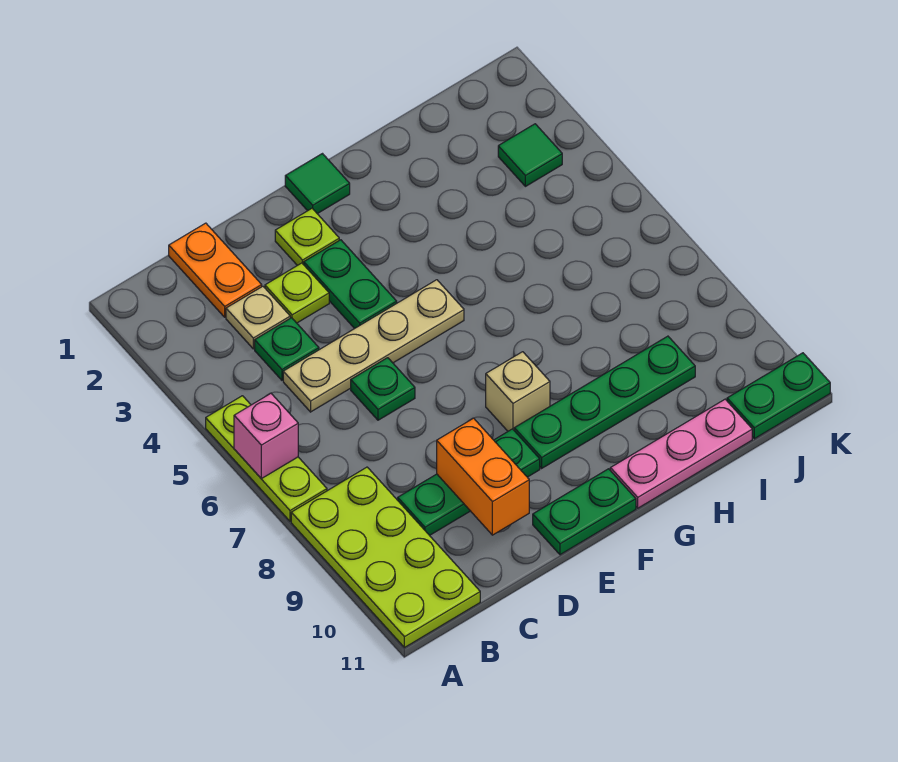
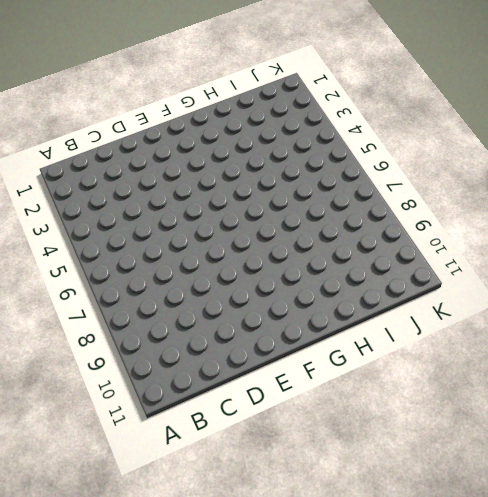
none -> lime plate A5:A7 level 1
none -> lime plate A8:B11 level 1
none -> orange plate C1:C2 level 1

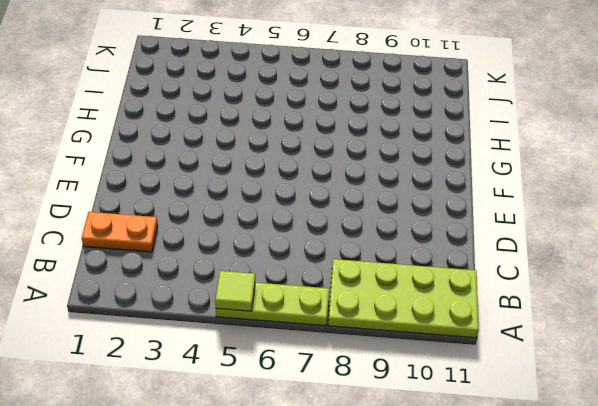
lime tile A5 level 2 -> none
none -> tan plate C3 level 1
none -> green plate C4 level 1
none -> tan plate C5:F5 level 1

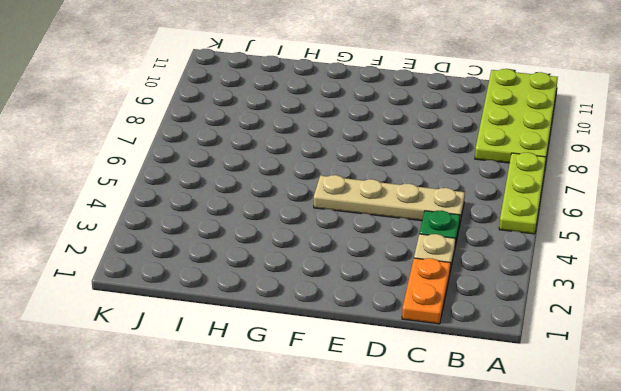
none -> green plate C9:E9 level 1
none -> lime plate D3 level 1
none -> green plate D6 level 1

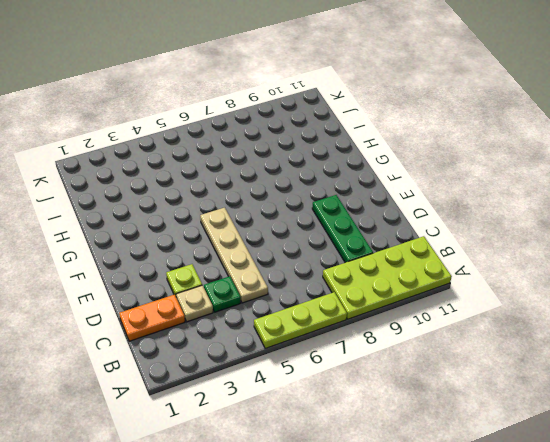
none -> green plate D6 level 1
none -> lime plate E2 level 1
none -> green plate E3:E4 level 1

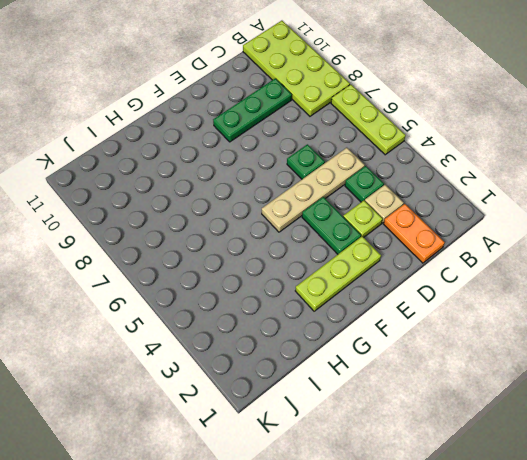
lime plate E2:G2 level 1 -> lime plate E2 level 1
none -> green plate E11:F11 level 1
none -> green tile F1 level 1
none -> tan brick F8 level 1

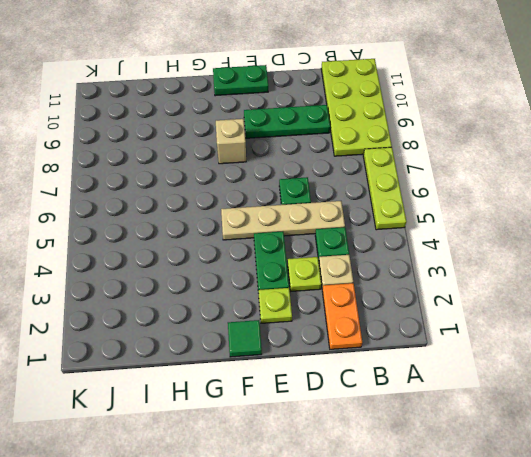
none -> green plate F9:I9 level 1
none -> pink plate G11:I11 level 1
none -> green tile J3 level 1

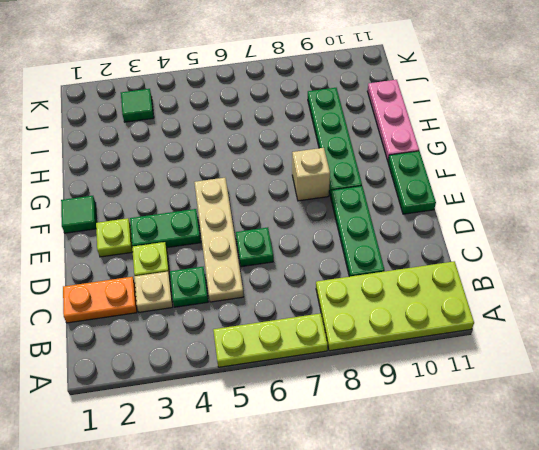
none -> green plate J11:K11 level 1
none -> pink brick A6 level 2
none -> orange brick D9:D10 level 2

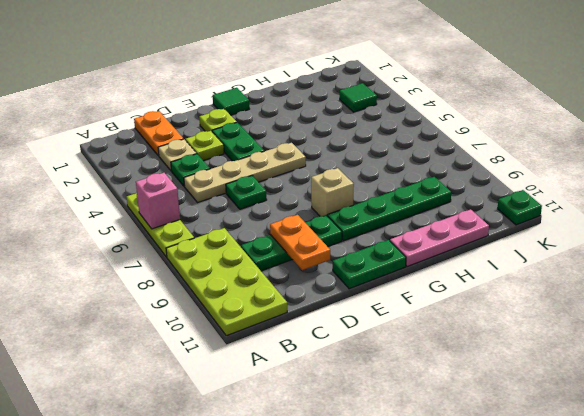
orange plate D9:D10 level 2 -> orange brick D9:D10 level 2
green plate K11 level 1 -> green plate J11:K11 level 1

